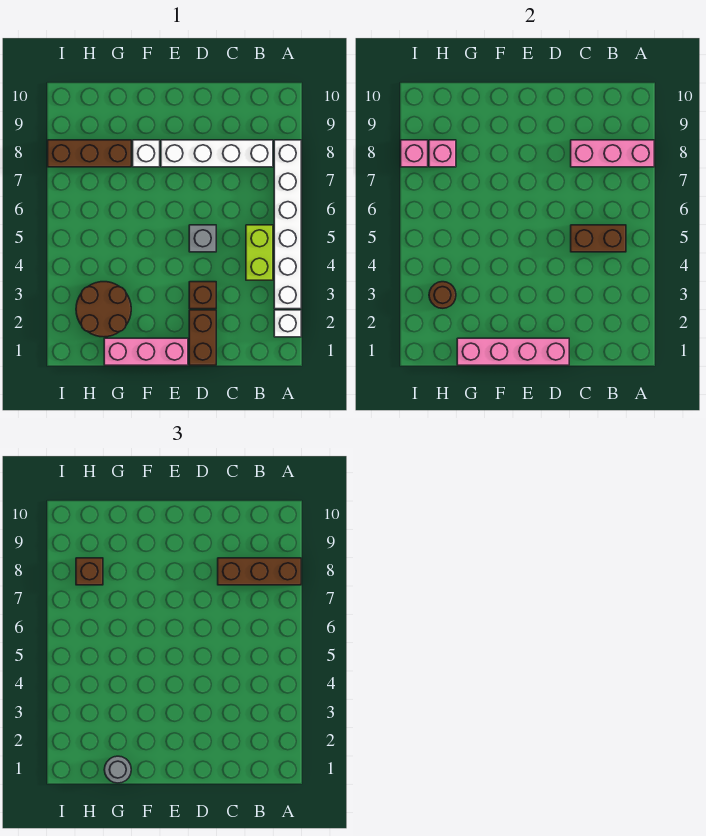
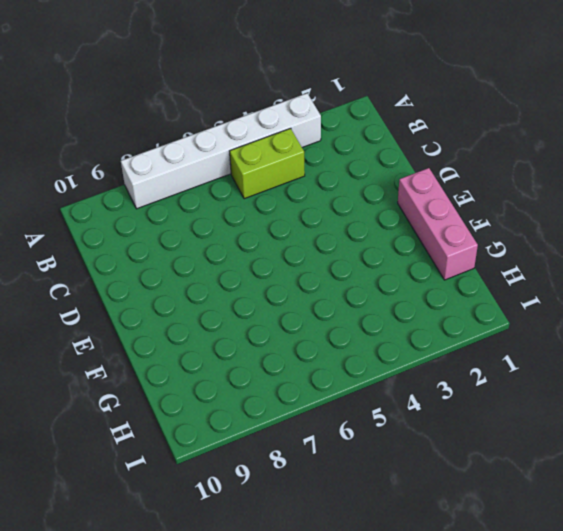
none -> white brick A2 level 1
none -> white brick B8:E8 level 1
none -> brown brick D1:D2 level 1

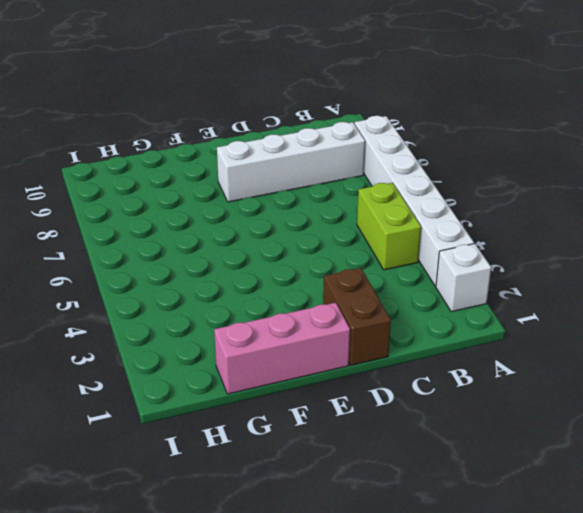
none -> brown brick D3 level 1
none -> grey brick D5 level 1
none -> white brick F8 level 1

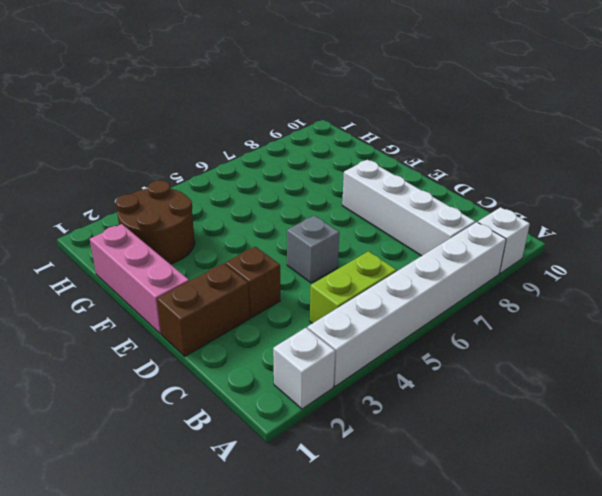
white brick A9 level 1 -> white brick F8 level 1
none -> brown brick G8:I8 level 1
none -> pink brick A8:C8 level 2
none -> brown brick B5:C5 level 2

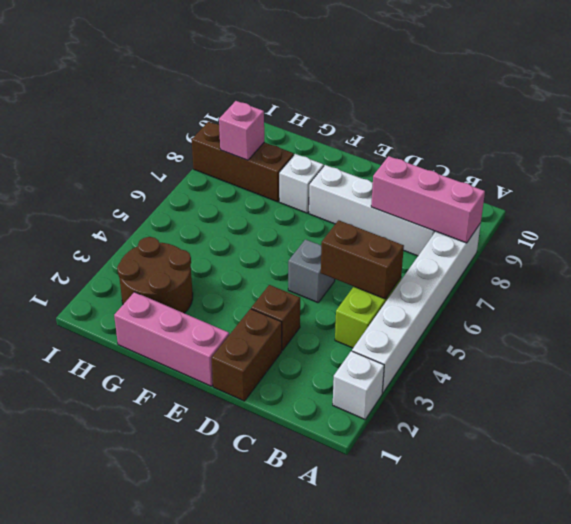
none -> pink brick D1:G1 level 2
none -> brown round brick H3 level 2
none -> pink brick I8 level 2

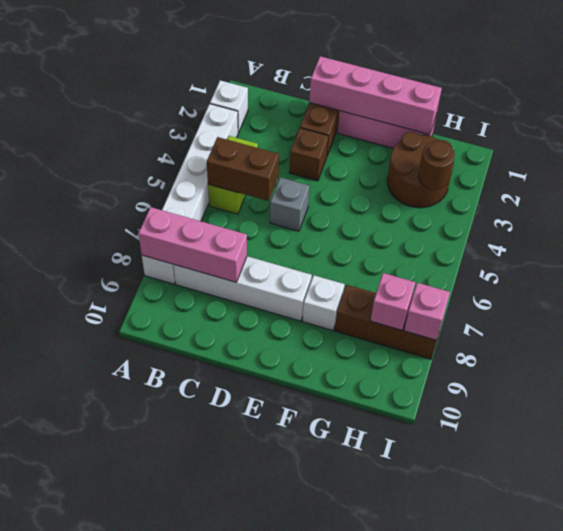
none -> brown brick A8:C8 level 3
none -> grey round brick G1 level 3
none -> brown brick H8 level 3

